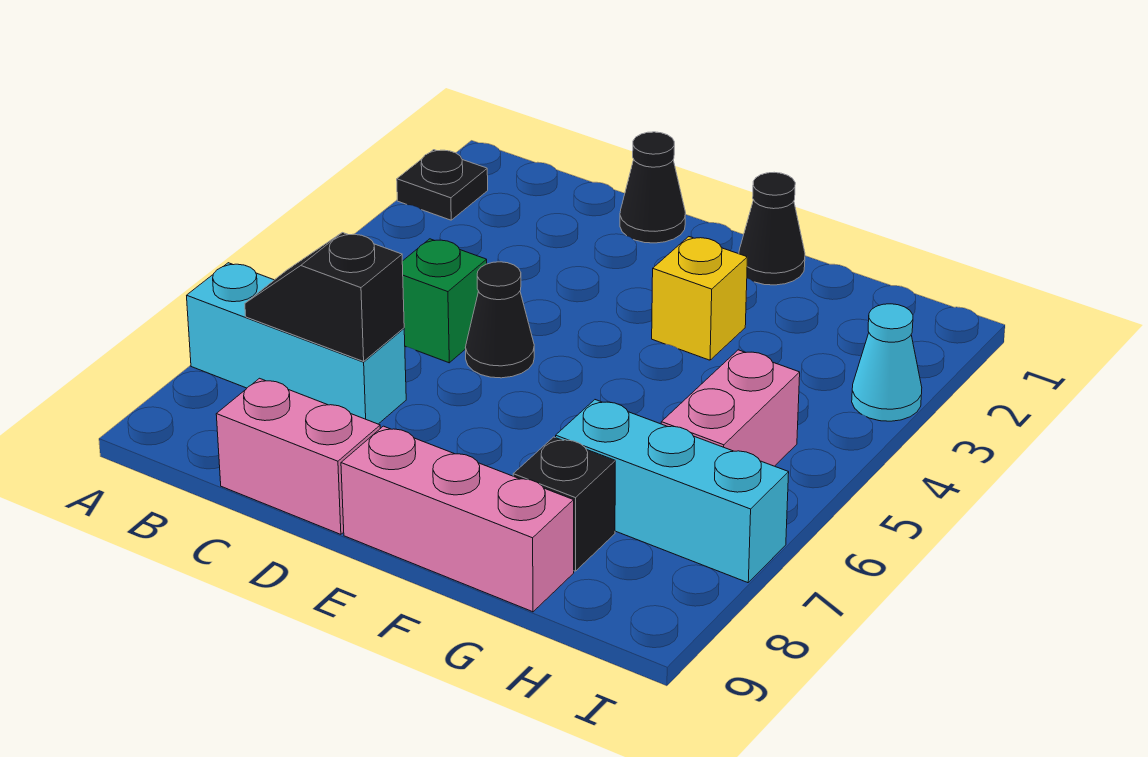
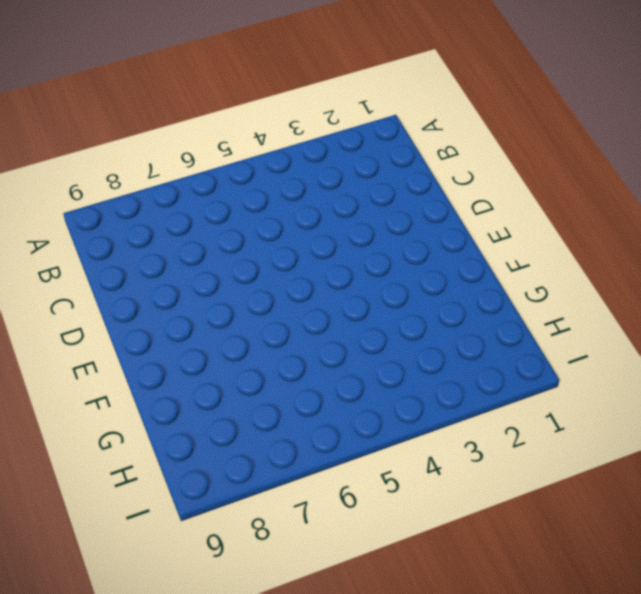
none -> black plate A2 level 1
none -> cyan brick A7:C7 level 1
none -> green brick C5 level 1

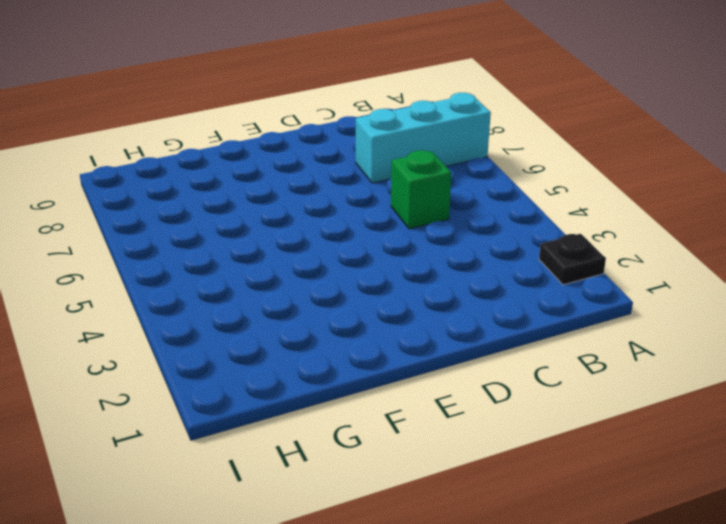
none -> pink brick C9:D9 level 1
none -> black cone D1 level 1
none -> black cone D5 level 1

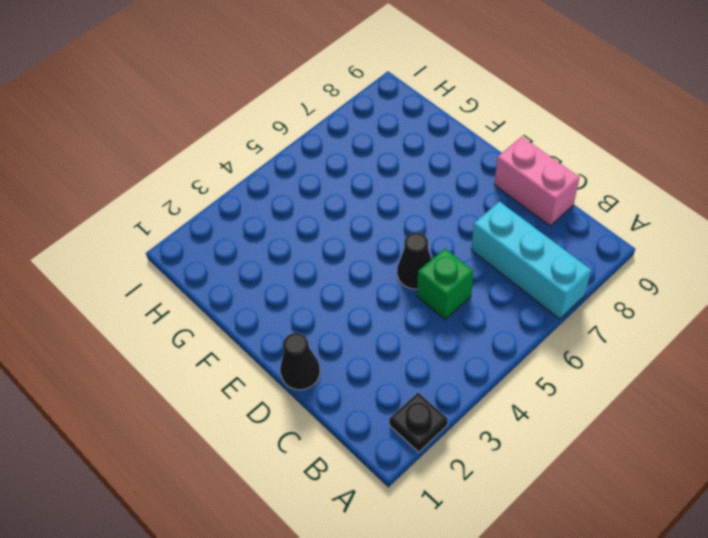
none -> pink brick E9:G9 level 1
none -> black cone F1 level 1
none -> yellow brick F3 level 1

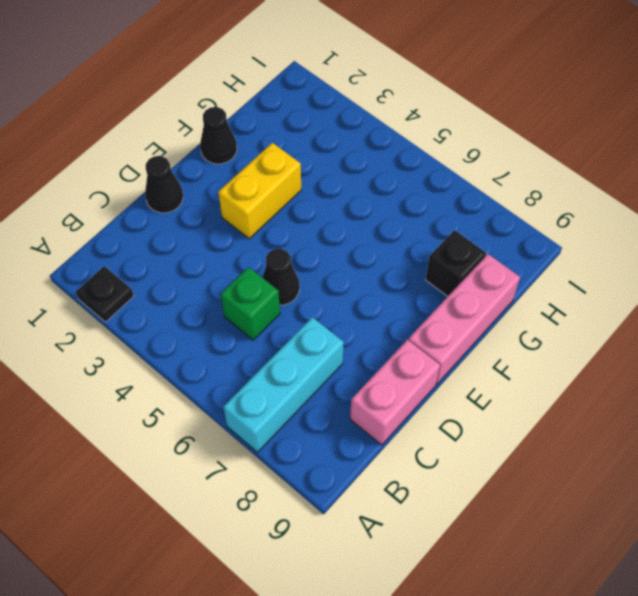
yellow brick E3:F3 level 1 -> yellow brick F3 level 1
none -> cyan brick G7:I7 level 1
none -> pink brick H5:H6 level 1
none -> cyan cone I3 level 1

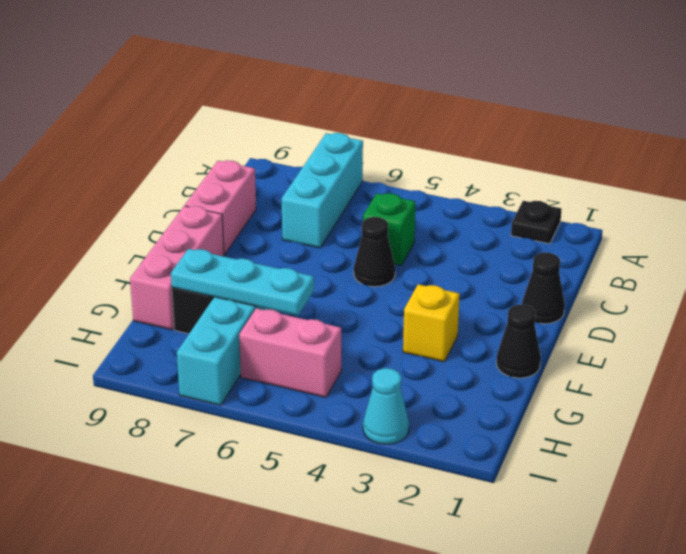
cyan plate G6:G8 level 2 -> none
none -> black slope B7:C7 level 2 top C

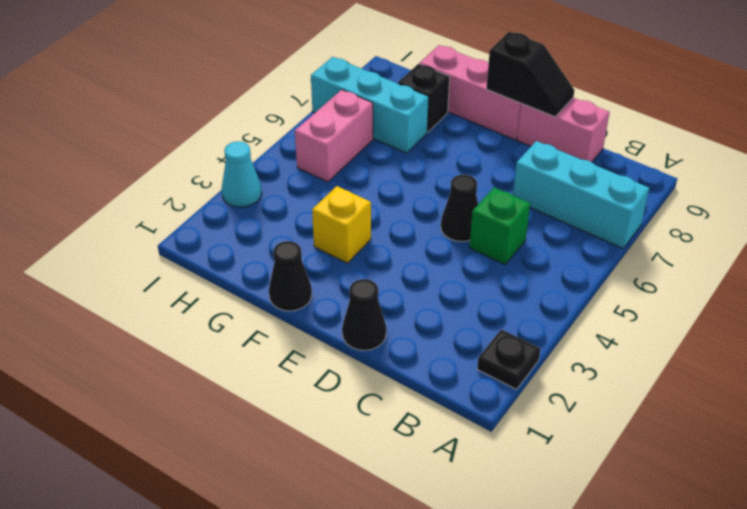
black slope D9:E9 level 2 top E -> black slope B7:C7 level 2 top C

